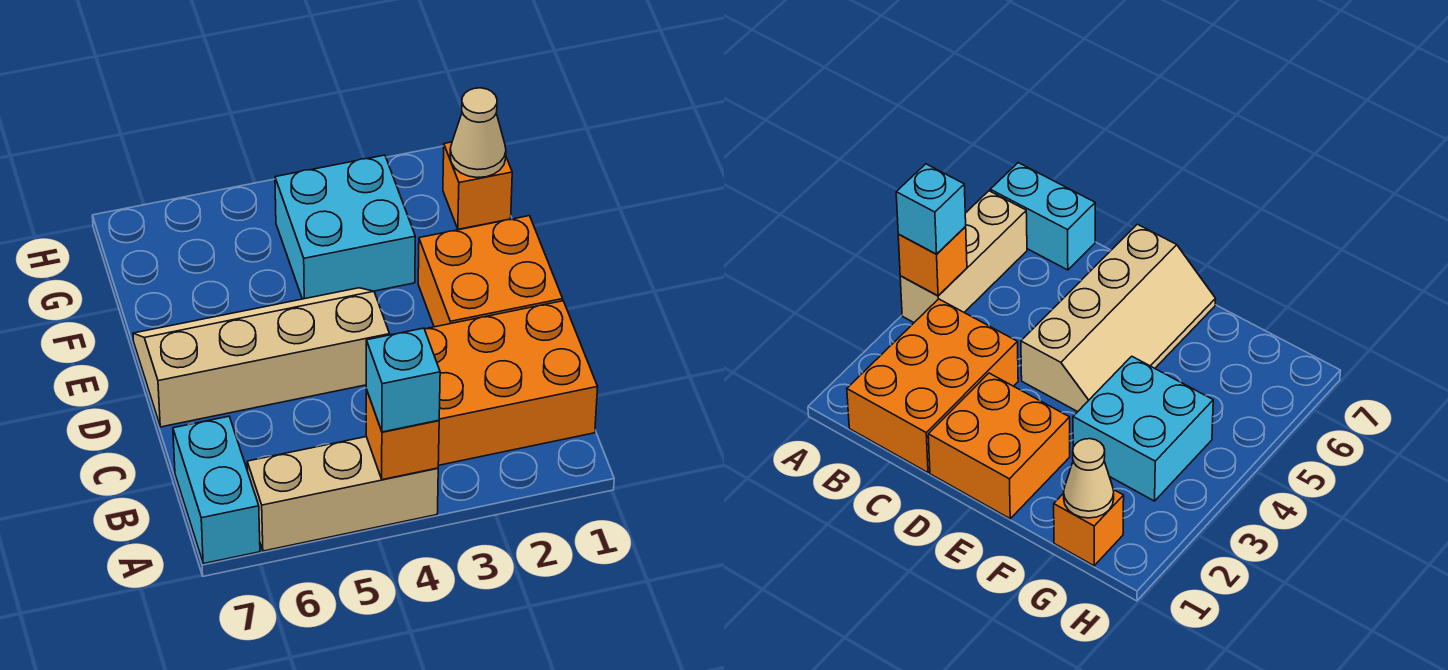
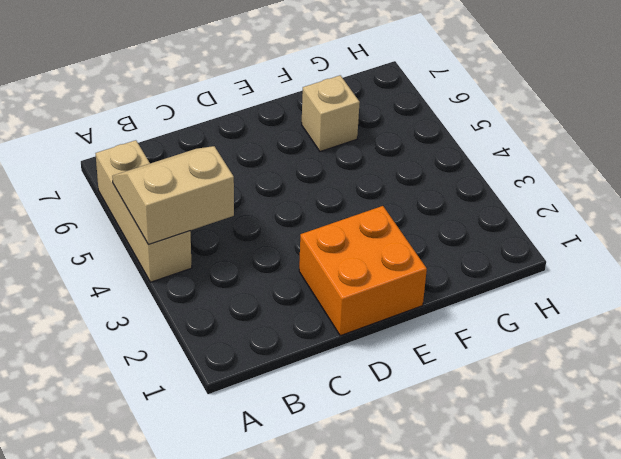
tan slope A4:B5 level 2 top 4 -> orange brick A4 level 2
tan brick F6 level 1 -> none
none -> cyan brick A7:B7 level 1
none -> orange brick B1:C3 level 1

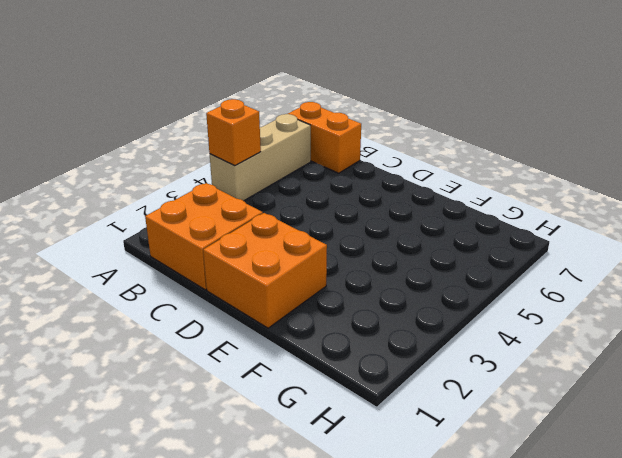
orange brick A7:B7 level 1 -> cyan brick A7:B7 level 1
orange brick B1:C2 level 1 -> orange brick B1:C3 level 1
none -> tan slope D4:E7 level 1 top D
none -> cyan brick F3:G4 level 1

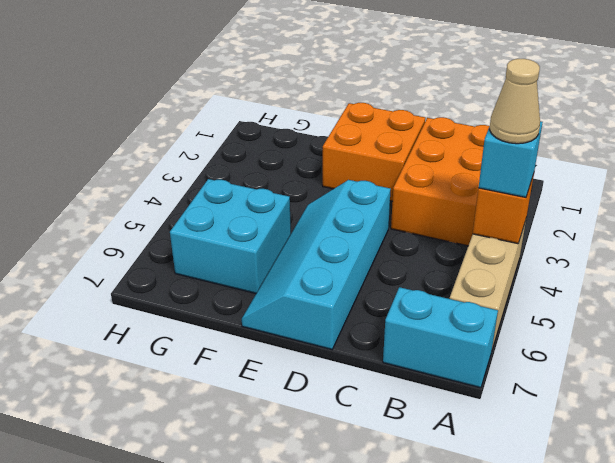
tan cone A4 level 4 -> tan cone G1 level 2
cyan slope D4:E7 level 1 top D -> tan slope D4:E7 level 1 top D
cyan brick F5:G6 level 1 -> cyan brick F3:G4 level 1
none -> orange brick G1 level 1

